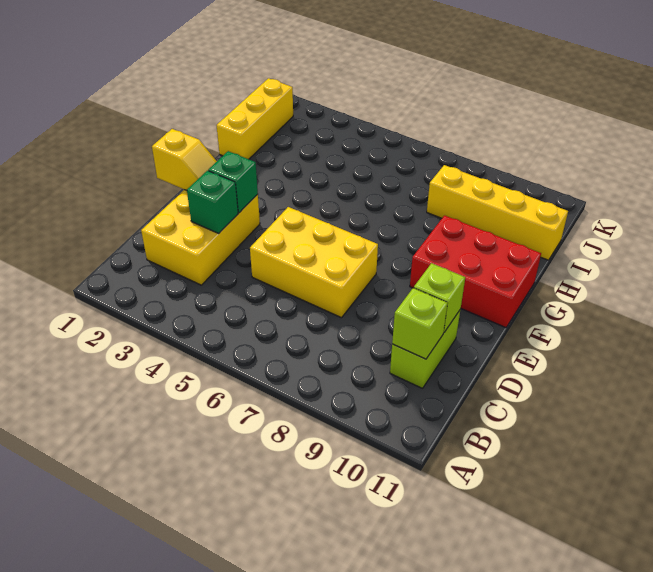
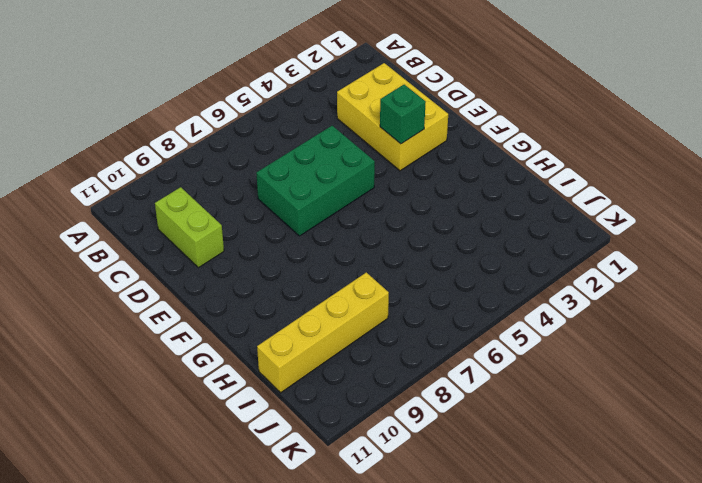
green brick D5:E7 level 1 -> yellow brick D5:E7 level 1
none -> red brick F9:G11 level 1
none -> yellow brick H1:J1 level 1

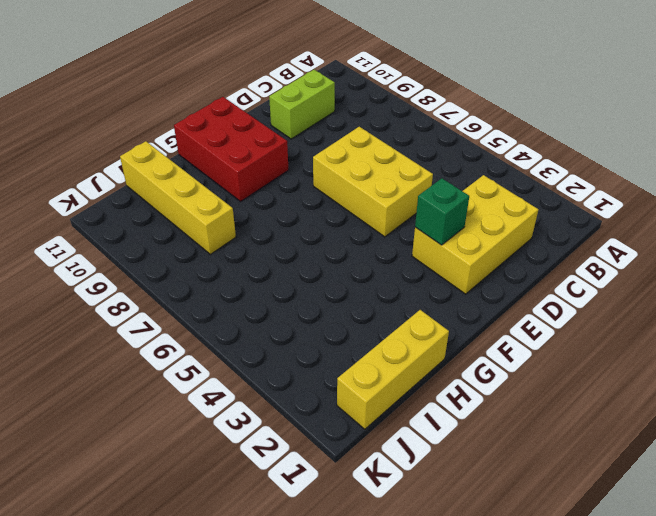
none -> lime brick C10 level 2
none -> green brick D3 level 2

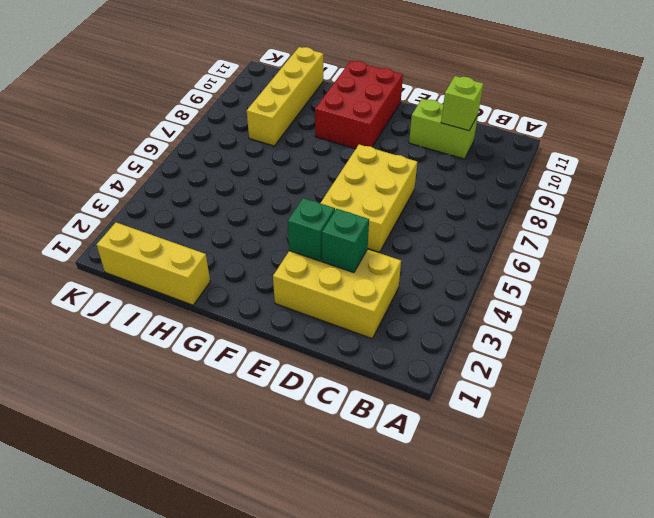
none -> lime brick D10 level 2
none -> yellow slope E1:E2 level 2 top 1

